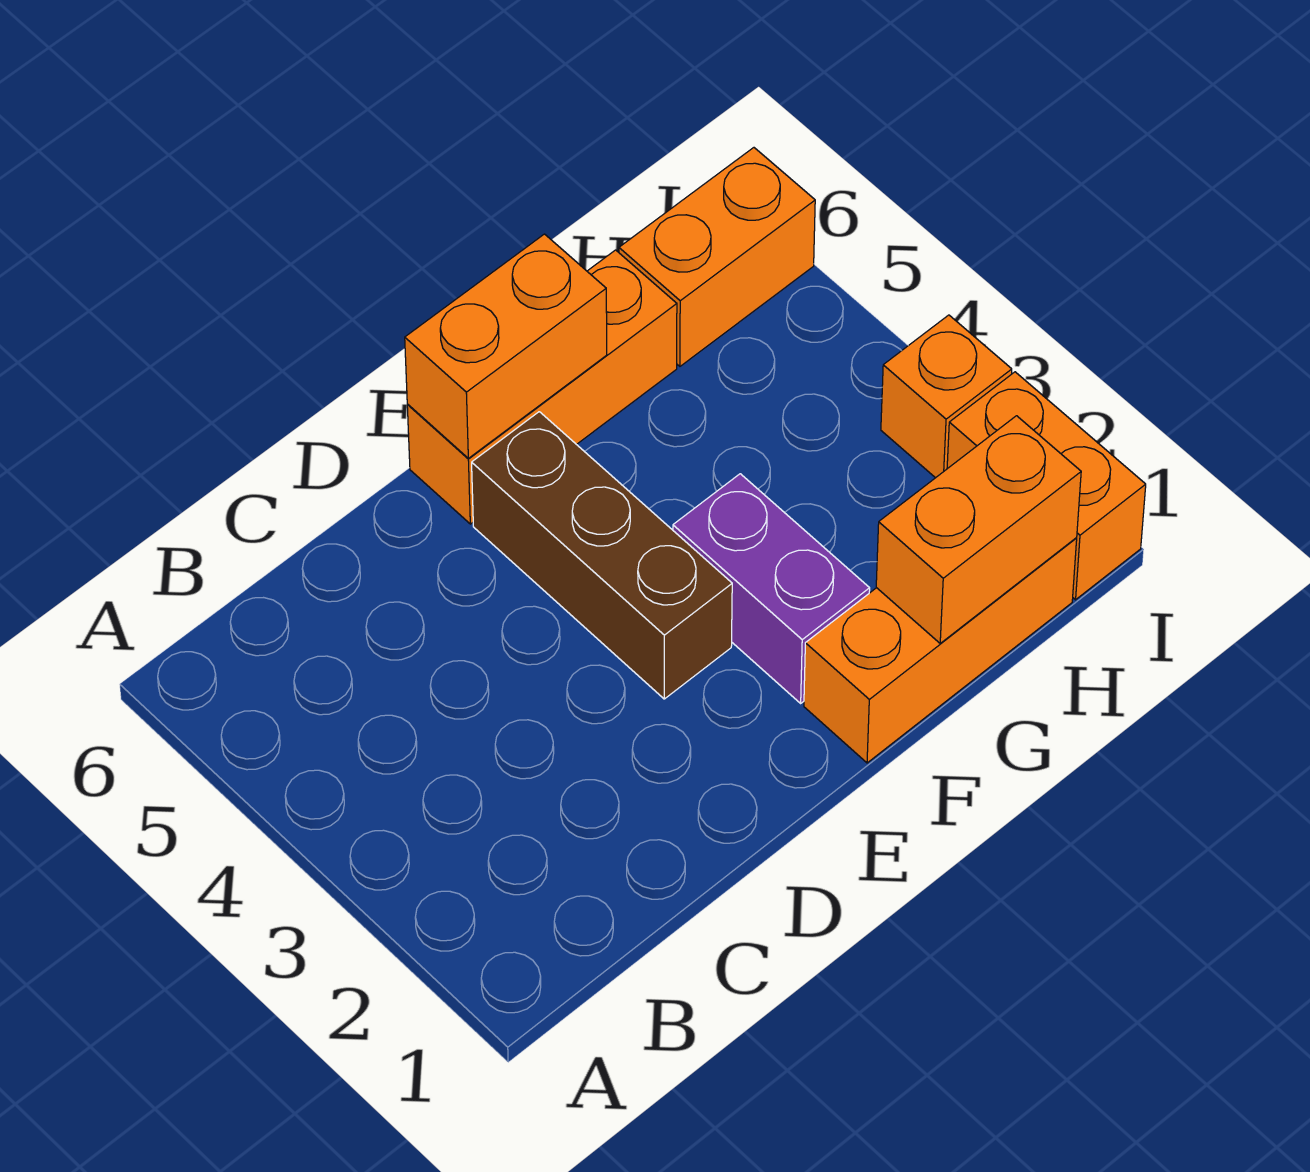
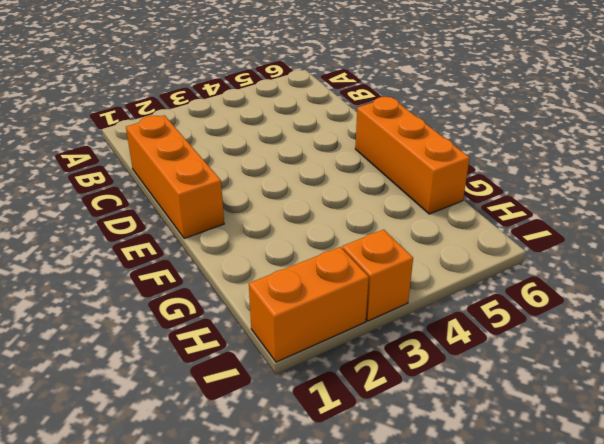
orange brick C1:E1 level 1 -> orange brick F1:H1 level 1
none -> brown brick E3:E5 level 1
none -> purple brick F2:F3 level 1

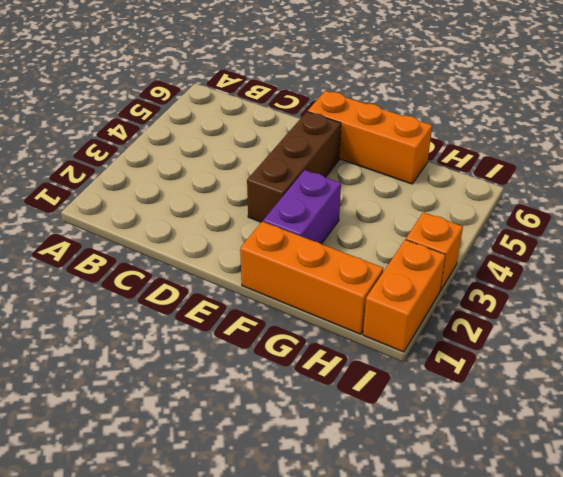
none -> orange brick H6:I6 level 1
none -> orange brick E6:F6 level 2

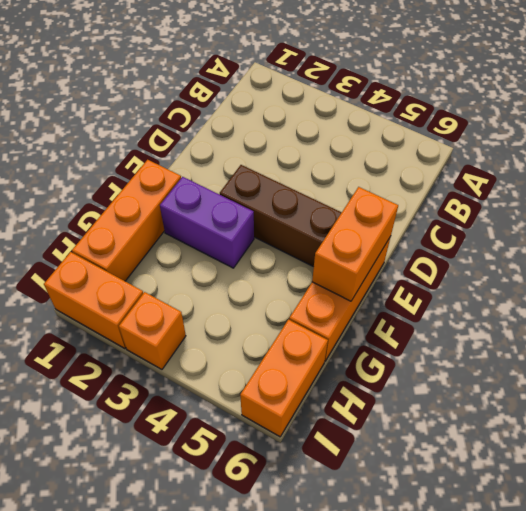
none -> orange brick G1:H1 level 2

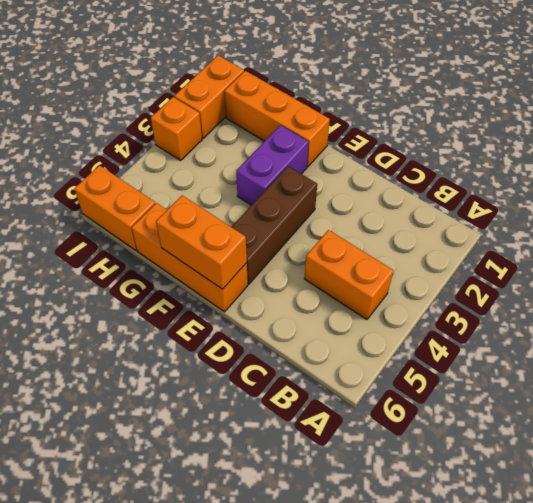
orange brick B4:C4 level 1 -> orange brick G1:H1 level 2

